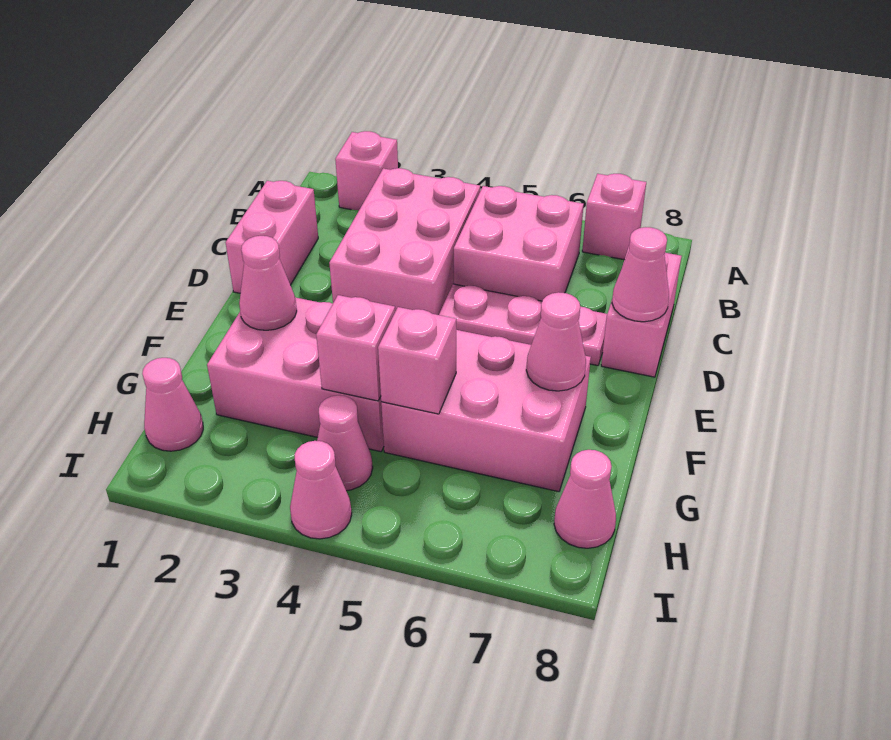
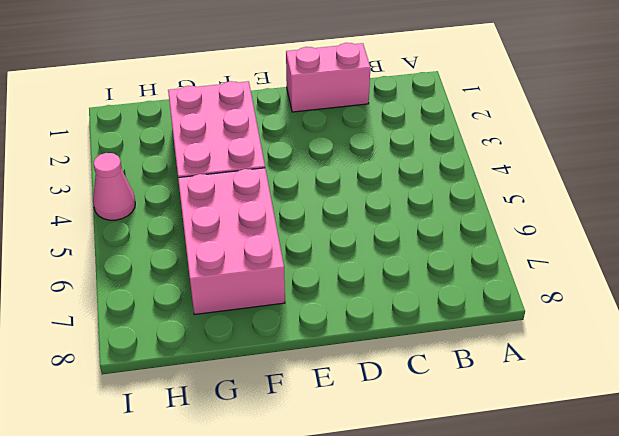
none -> pink brick A2 level 1
none -> pink brick A7 level 1
none -> pink brick B3:D4 level 1

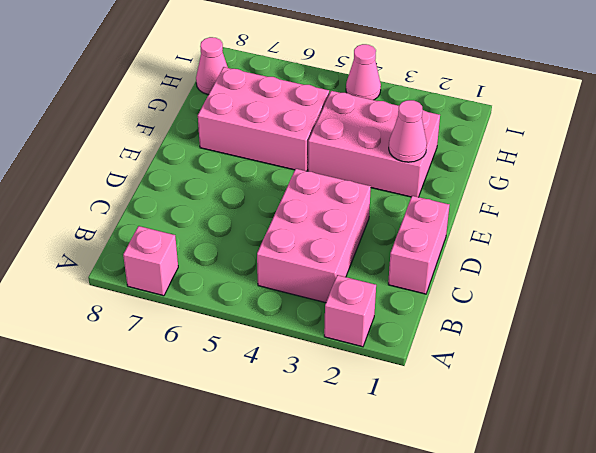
none -> pink brick B5:C6 level 1
none -> pink brick C8:D8 level 1
none -> pink plate D5:D7 level 1

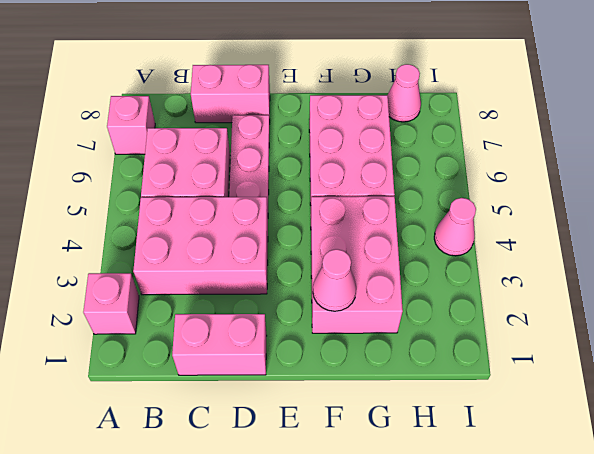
none -> pink cone H1 level 1
none -> pink cone H4 level 1
none -> pink cone D8 level 2

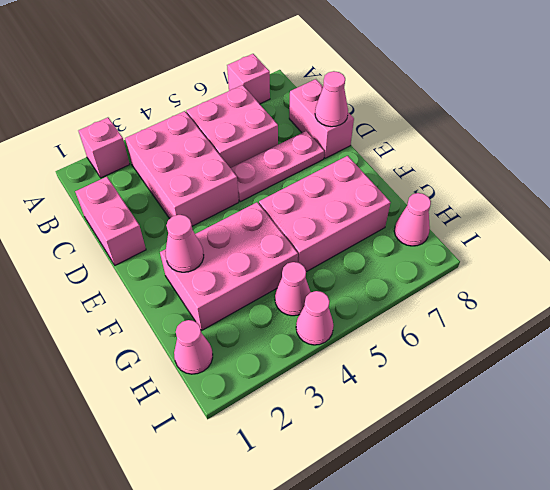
none -> pink cone F7 level 2
none -> pink brick G4 level 2
none -> pink brick G5 level 2

